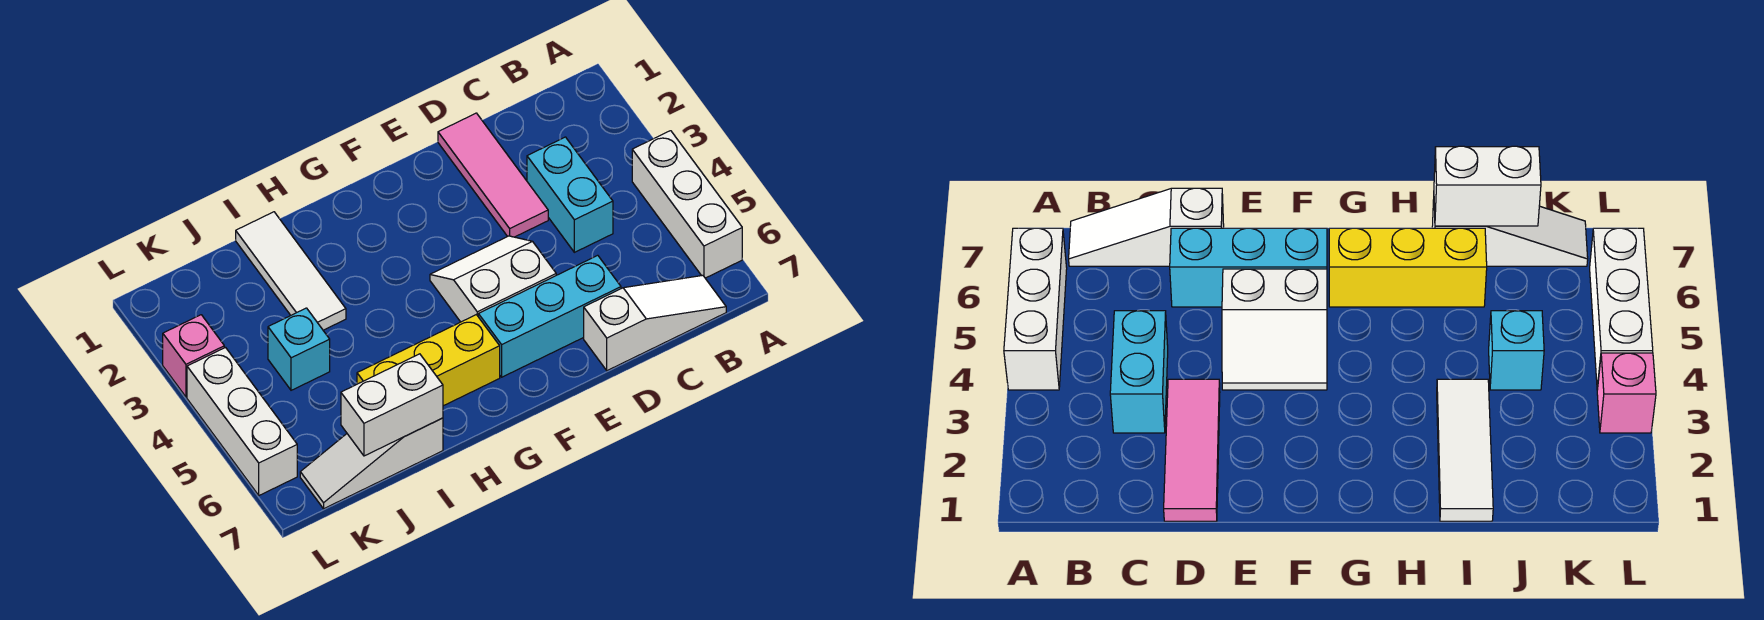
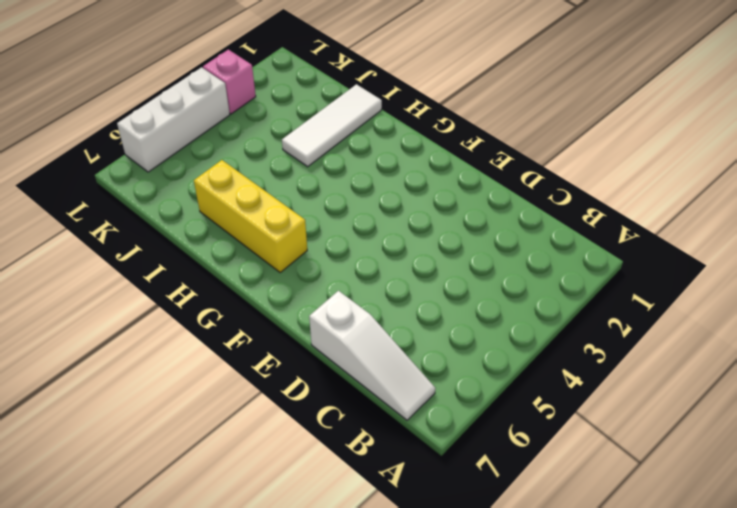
none -> white brick A4:A6 level 1
none -> cyan brick C3:C4 level 1
none -> pink tile D1:D3 level 1

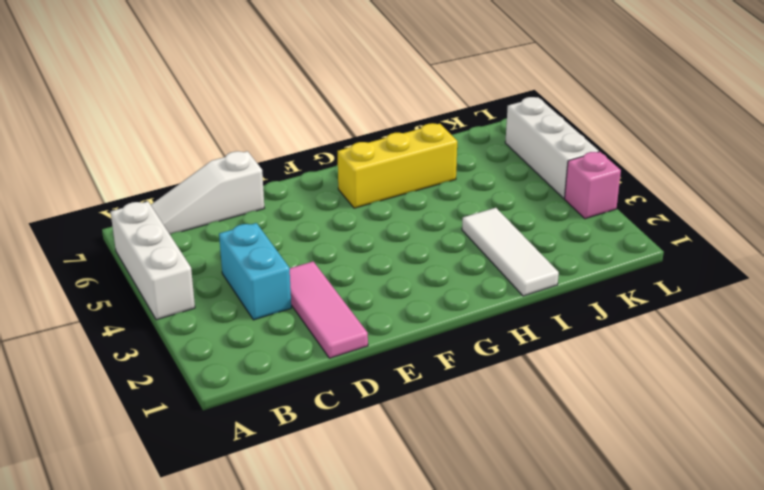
none -> cyan brick D6:F6 level 1
none -> white slope E4:F5 level 1 top 5
none -> white slope I7:K7 level 1 top I

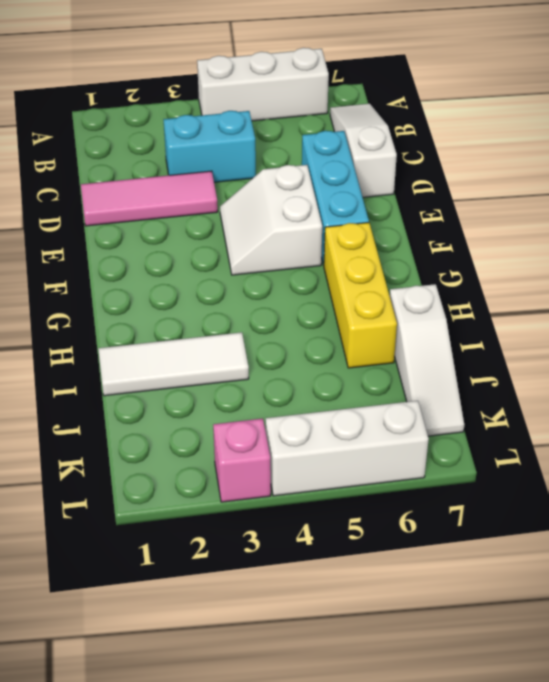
none -> cyan brick J4 level 1
none -> white brick I7:J7 level 2

